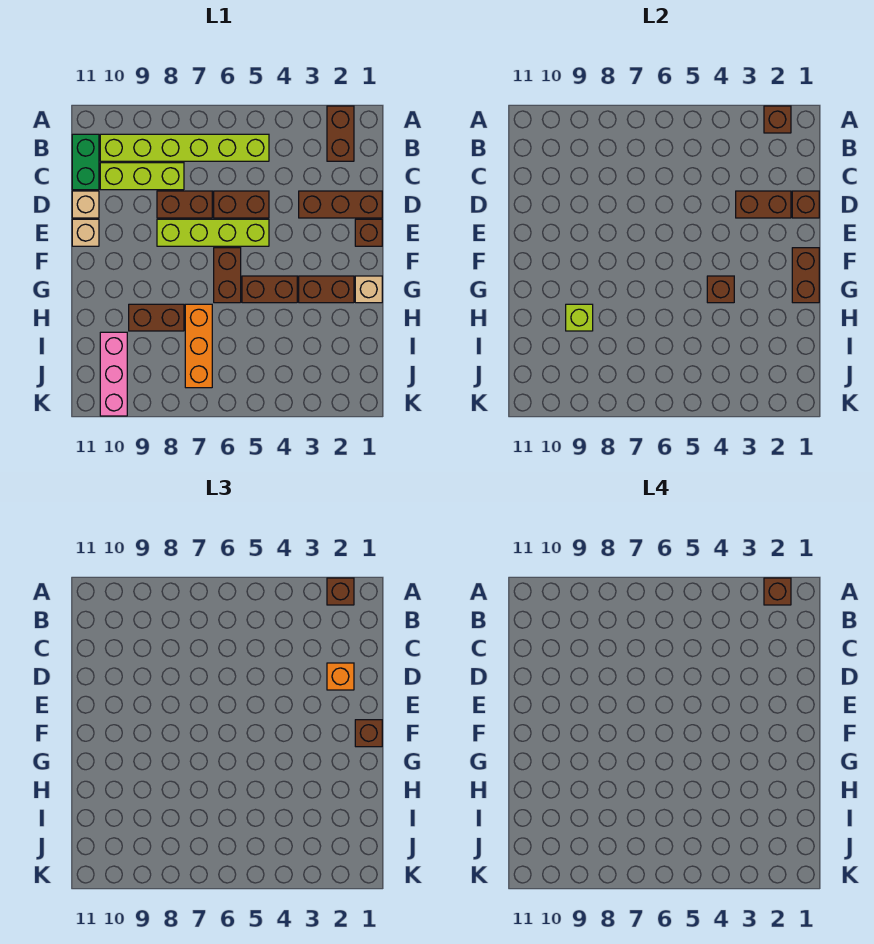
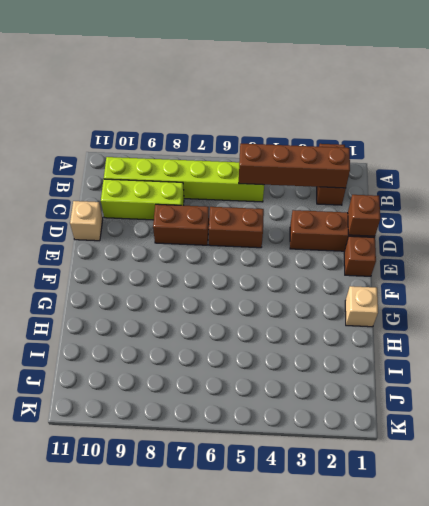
brown brick B2:B5 level 2 -> none
none -> green brick B11:C11 level 1
none -> lime brick E5:E8 level 1
none -> tan brick E11 level 1

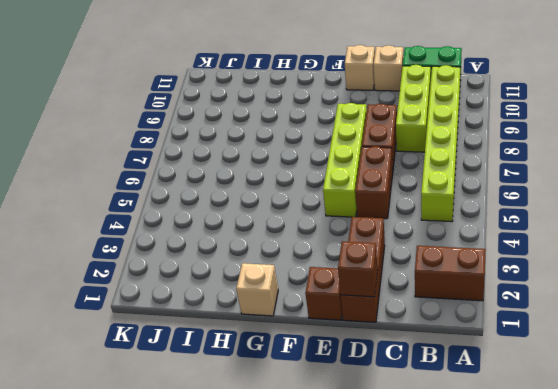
none -> brown brick F6:G6 level 1
none -> brown brick G2:G3 level 1
none -> brown brick G4:G5 level 1

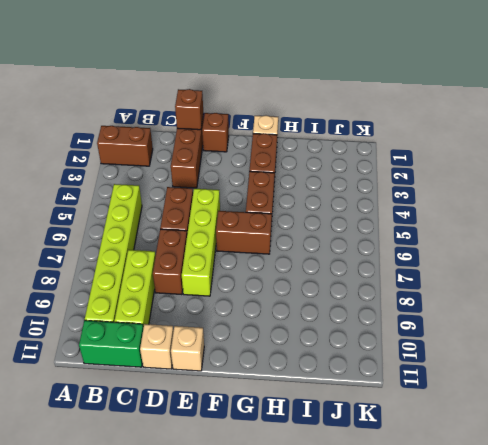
none -> orange brick H7:J7 level 1
none -> brown brick H8:H9 level 1
none -> pink brick I10:K10 level 1

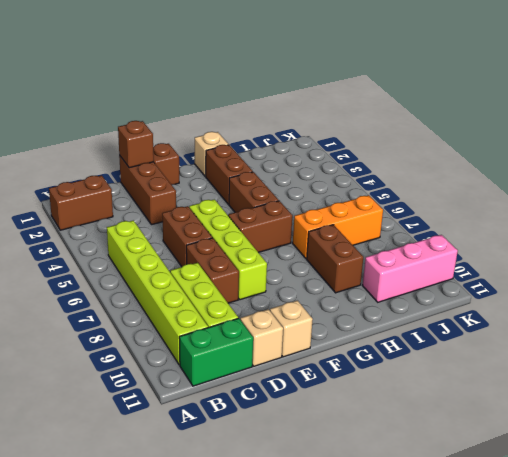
none -> brown brick A2 level 2
none -> brown brick D2:D3 level 2
none -> brown brick F1:G1 level 2

